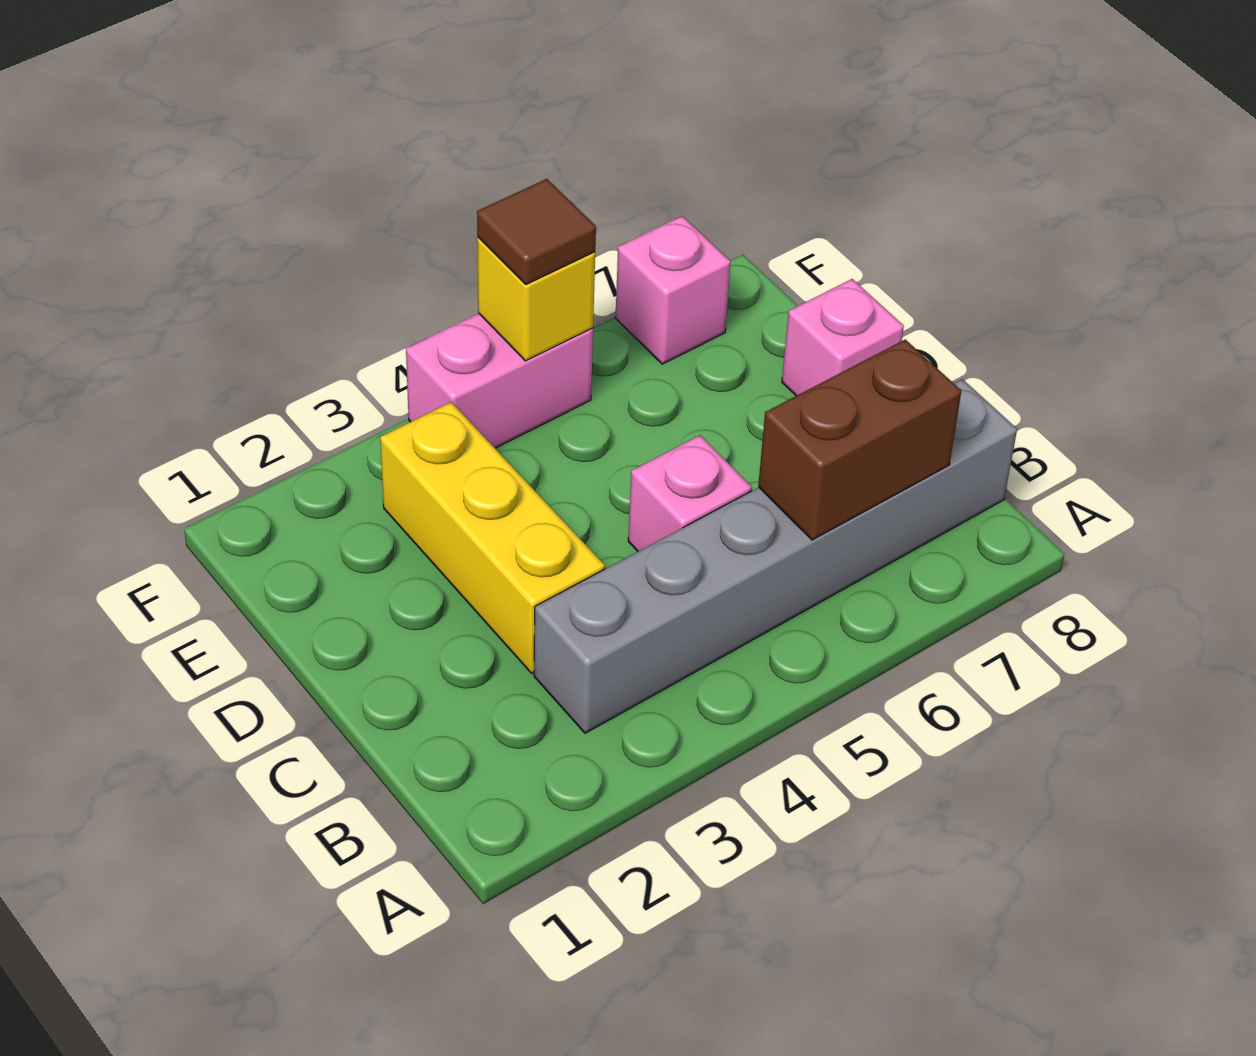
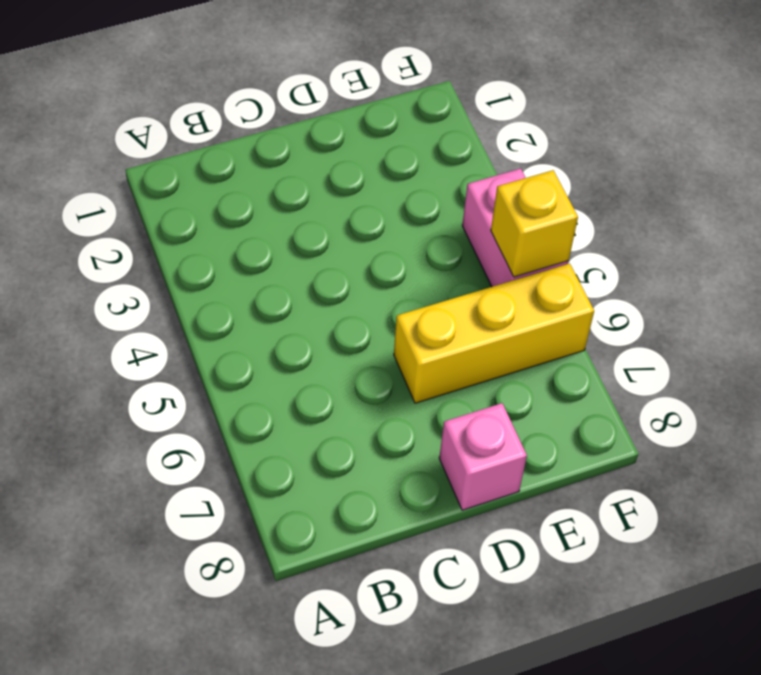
yellow brick D6:F6 level 1 -> yellow brick C3:E3 level 1
none -> grey brick B3:B8 level 1
none -> pink brick C5 level 1

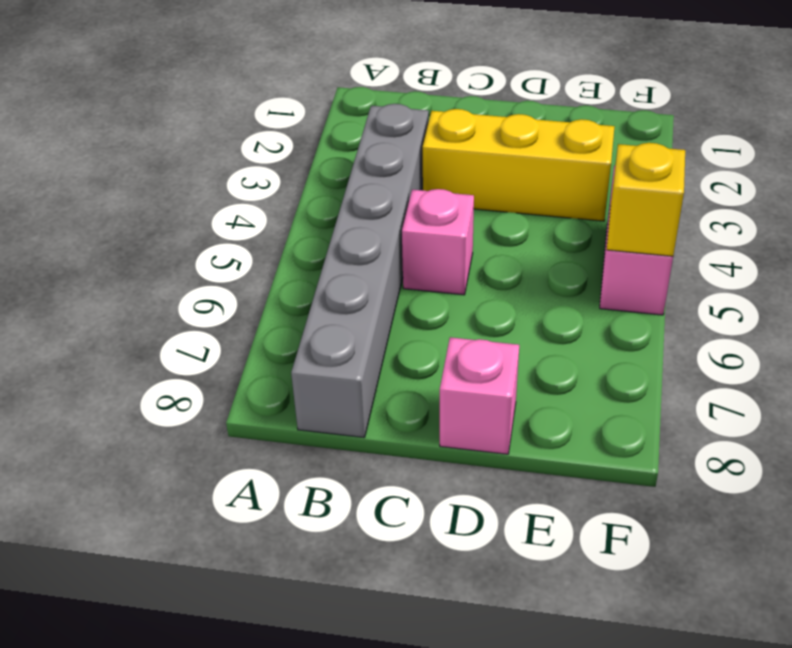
none -> pink brick F7 level 1
none -> brown brick B6:B7 level 2

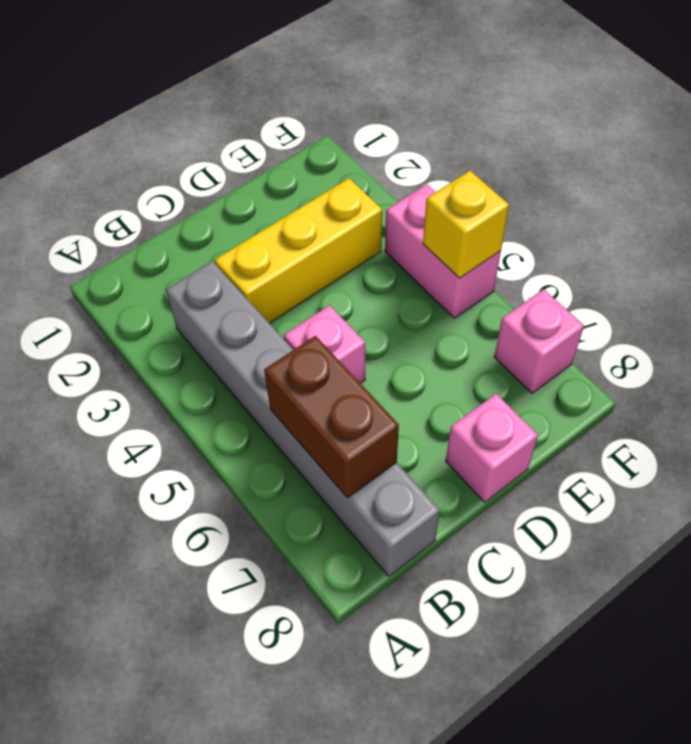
none -> brown tile F5 level 3

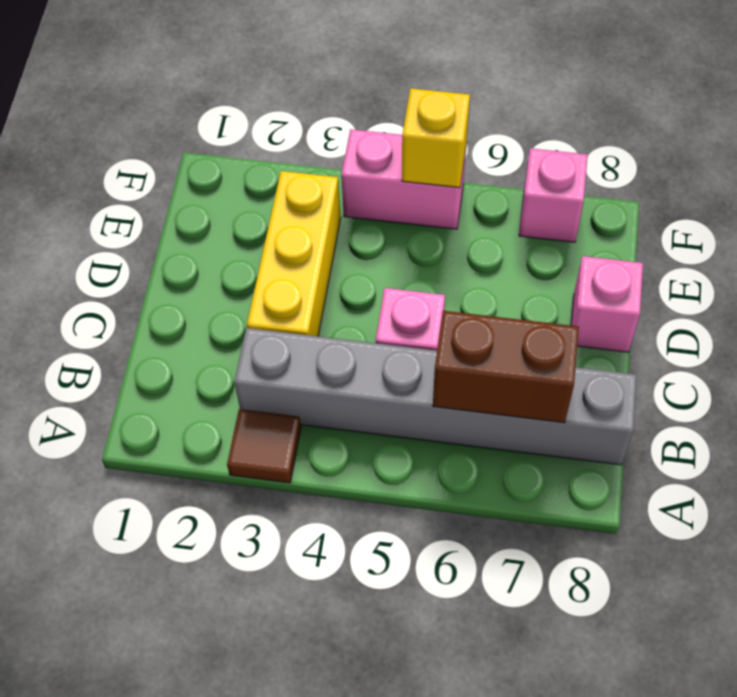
brown tile A3 level 1 -> brown tile F5 level 3

